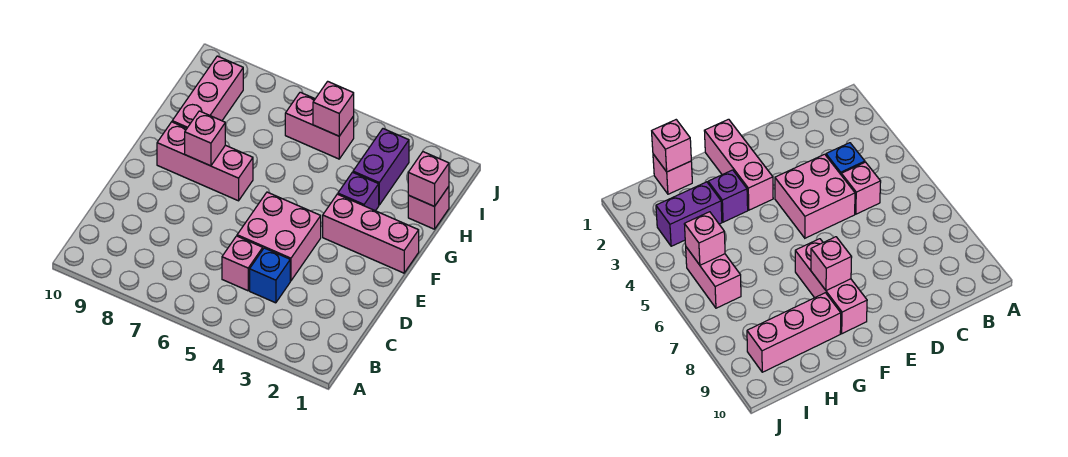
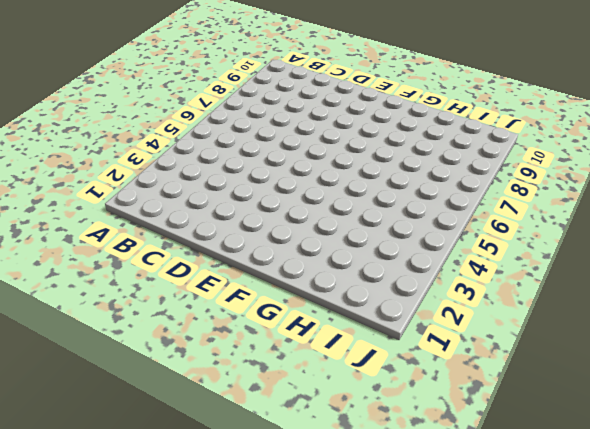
none -> blue brick C4 level 1
none -> pink brick C5 level 1
none -> pink brick D4:E5 level 1

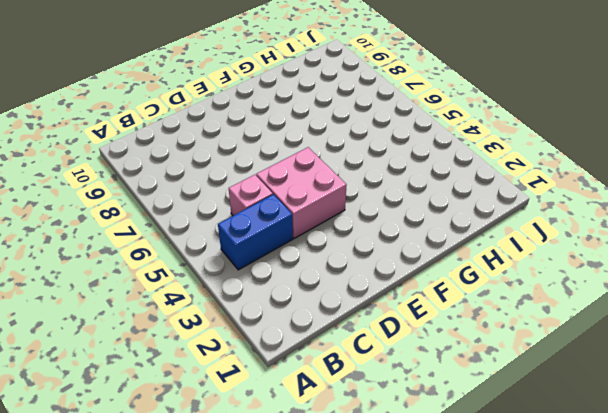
blue brick B4:C4 level 1 -> blue brick C4 level 1
none -> pink brick F1:F3 level 1
none -> pink brick F7:F9 level 1
none -> purple brick G3 level 1

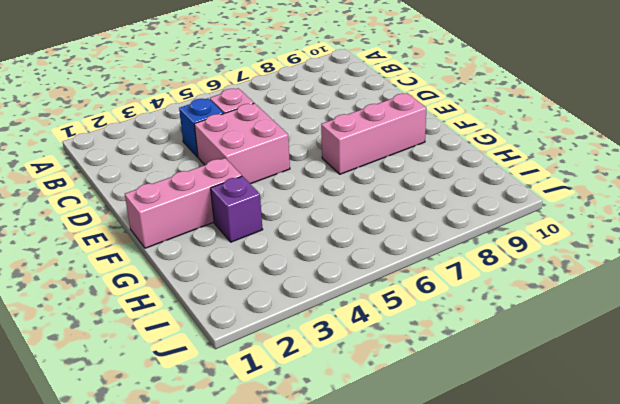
none -> pink brick G9:I9 level 1
none -> pink brick H1 level 1
none -> purple brick H3:I3 level 1

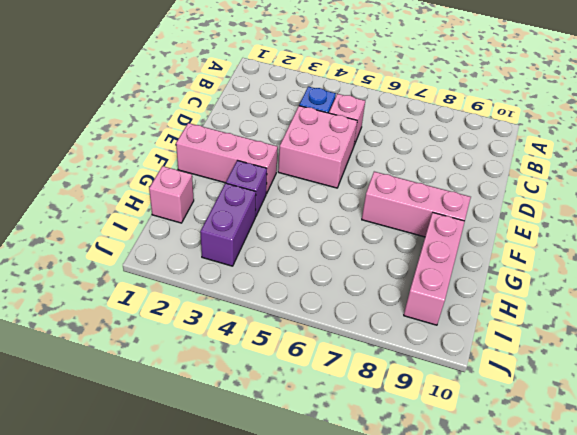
none -> pink brick I5:I6 level 1
none -> pink brick F8 level 2
none -> pink brick H1 level 2

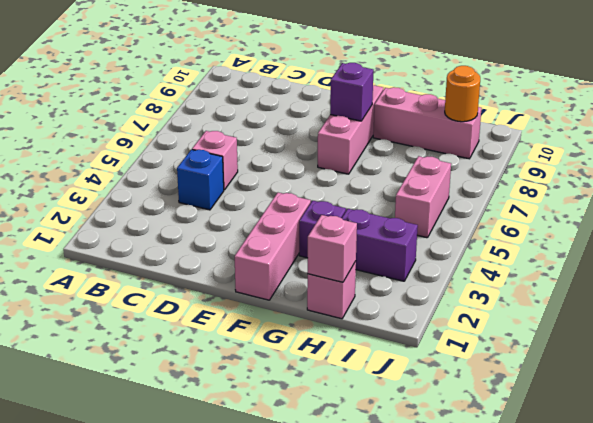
purple brick F8 level 2 -> pink brick F8 level 2
orange round brick I9 level 2 -> none
none -> pink brick D4:E5 level 1
none -> pink brick I5 level 2

